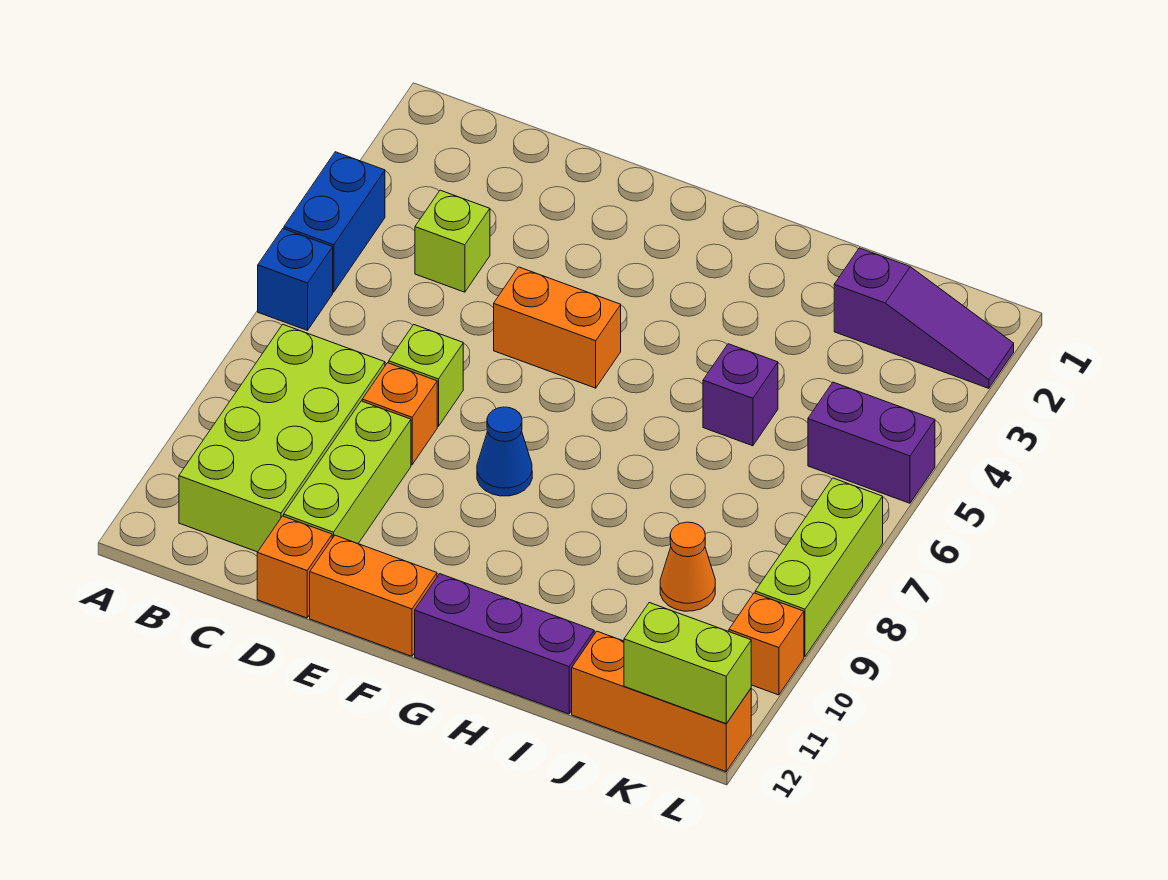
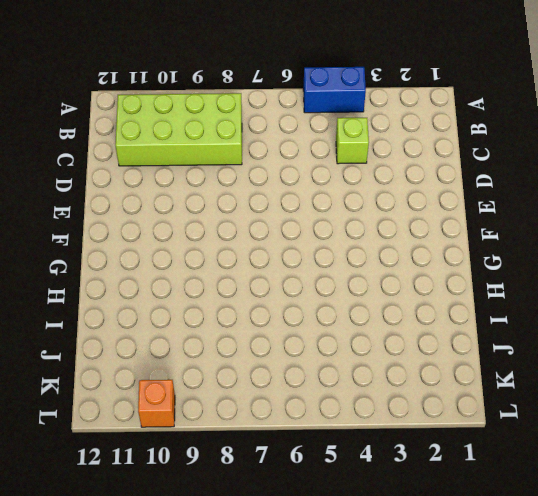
none -> blue brick A6 level 1
none -> lime brick D7 level 1
none -> orange brick D8 level 1

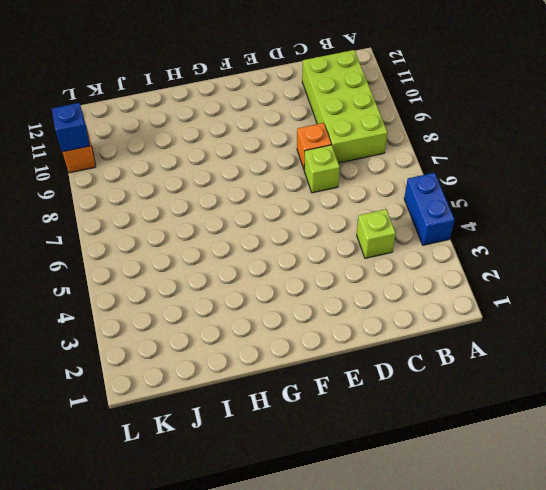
blue brick L10 level 2 -> blue brick A6 level 1
none -> lime brick D9:D11 level 1
none -> orange brick D12 level 1
none -> orange brick E5:F5 level 1

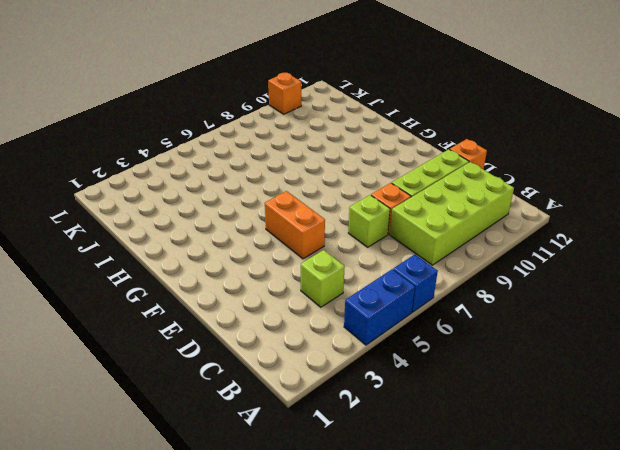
none -> orange brick E12:F12 level 1
none -> blue cone F8 level 1
none -> purple brick G12:I12 level 1

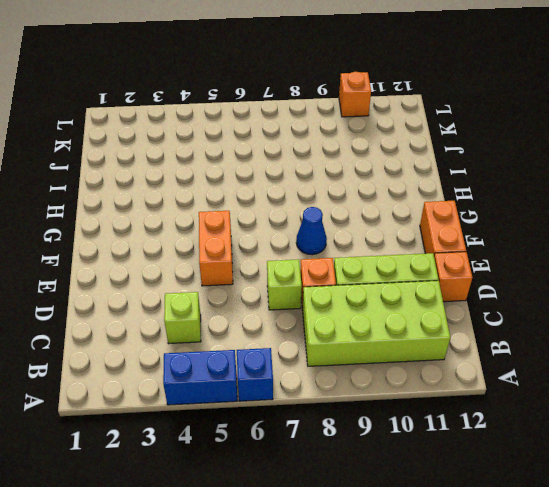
none -> purple brick G12:I12 level 1
none -> purple brick I5 level 1
none -> purple slope J2:L2 level 1 top J

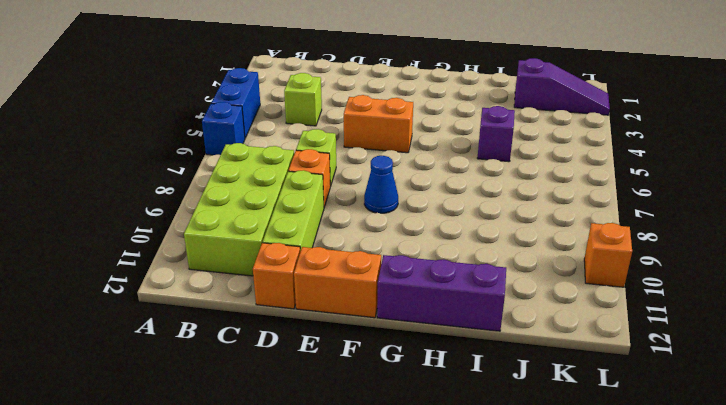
none -> orange cone J9 level 1
none -> orange brick J12:L12 level 1
none -> purple brick K5:L5 level 1

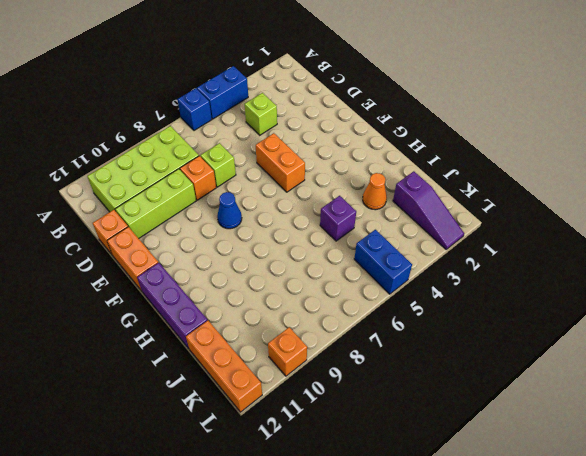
orange cone I3 level 1 -> orange cone J9 level 1
blue brick K5:L5 level 1 -> purple brick K5:L5 level 1
none -> lime brick L7:L9 level 1
none -> lime brick K12:L12 level 2

